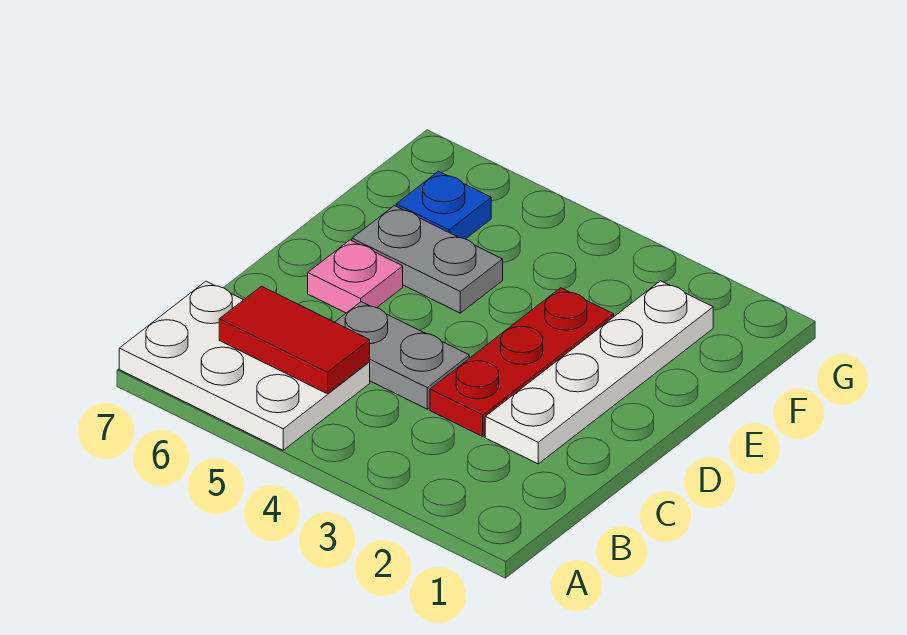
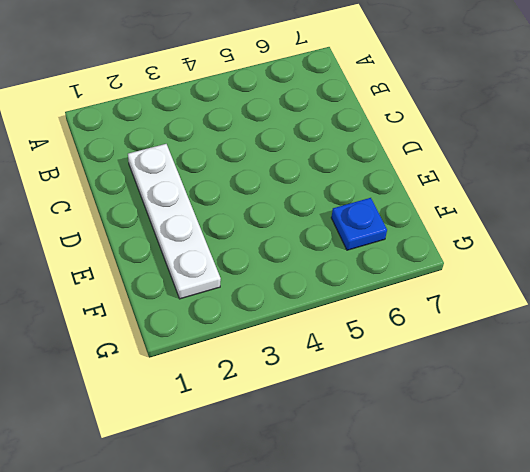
none -> white plate A5:B7 level 1
none -> red plate C3:E3 level 1

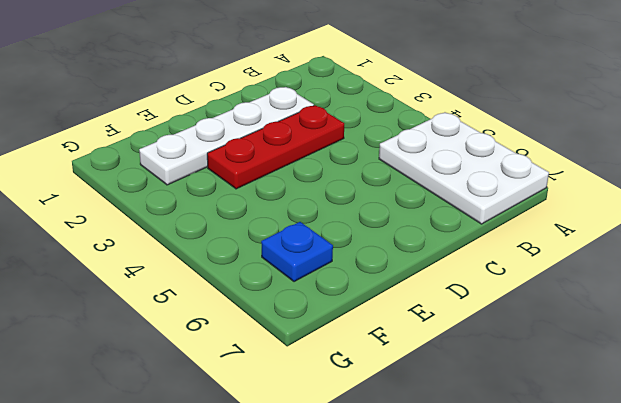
none -> grey plate C4:C5 level 1
none -> pink plate D6 level 1

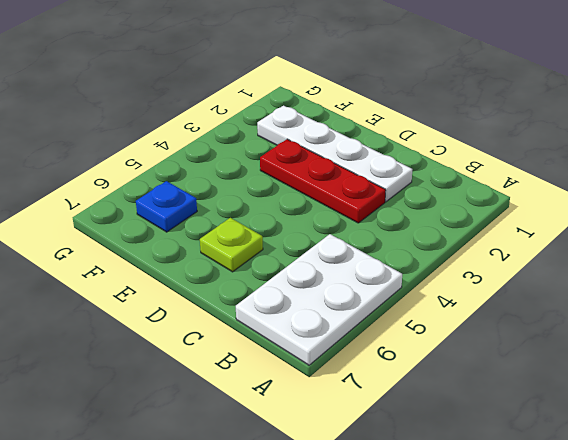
lime plate D6 level 1 -> pink plate D6 level 1
none -> grey plate C4:C5 level 1
none -> grey plate E5:E6 level 1

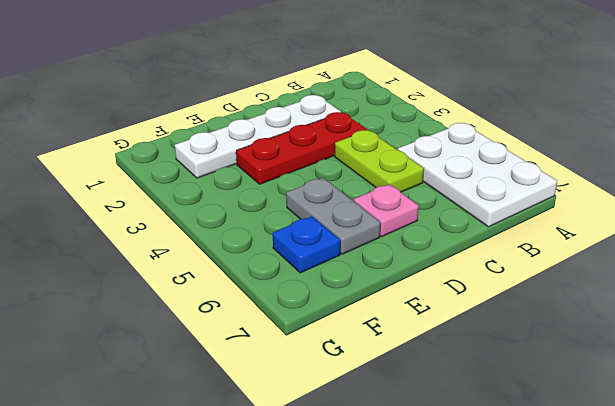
lime plate C4:C5 level 1 -> grey plate C4:C5 level 1
none -> red tile B5:B6 level 2

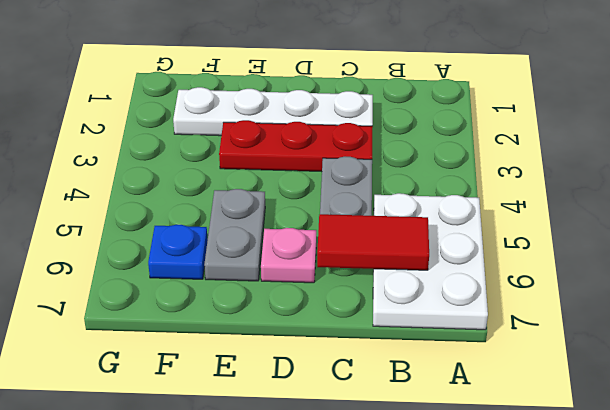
red tile B6:C6 level 2 -> red tile B5:B6 level 2

